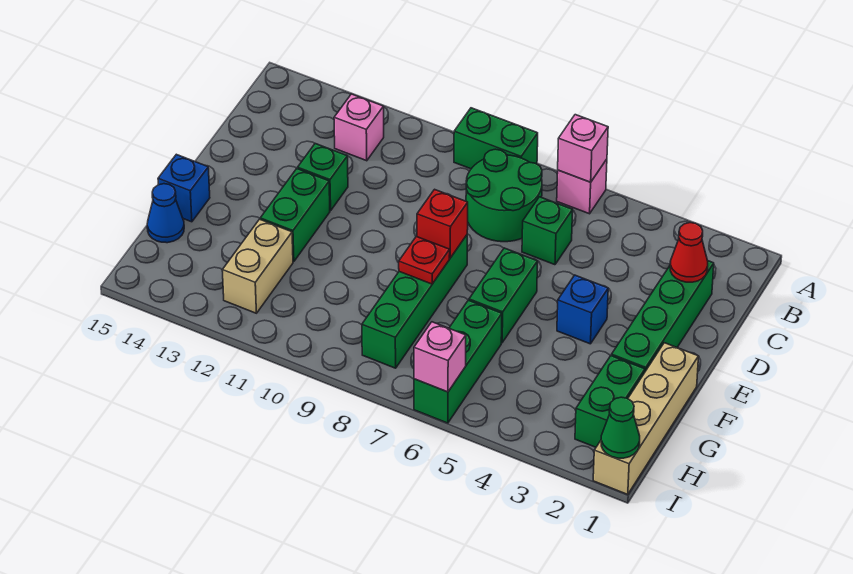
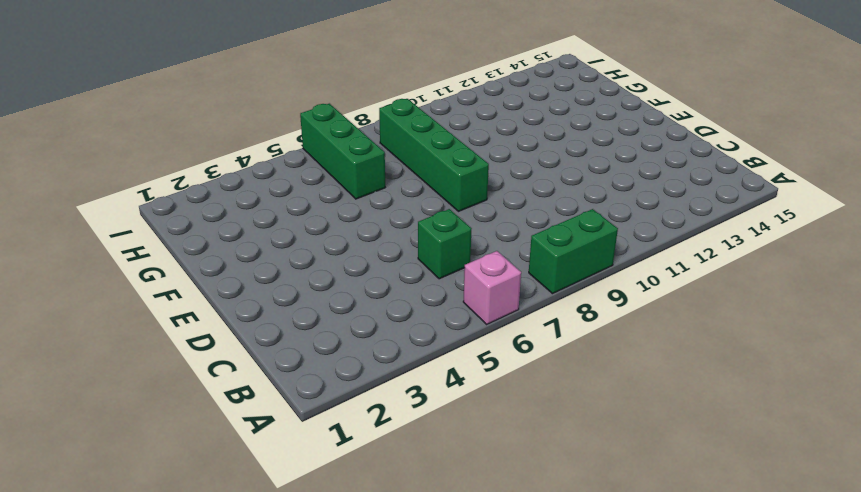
none -> green round brick B7:C8 level 1
none -> pink brick B12 level 1
none -> green brick C2:F2 level 1

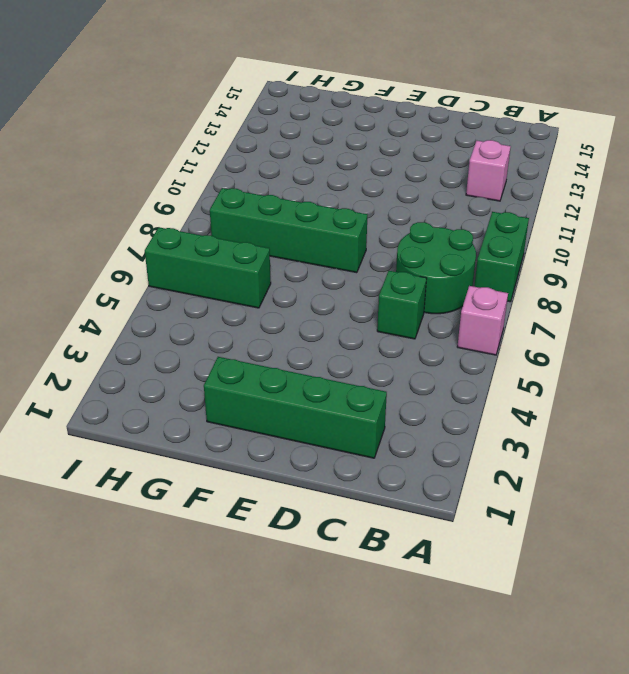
none -> green brick D12 level 1
none -> blue brick E4 level 1
none -> green brick E6:F6 level 1

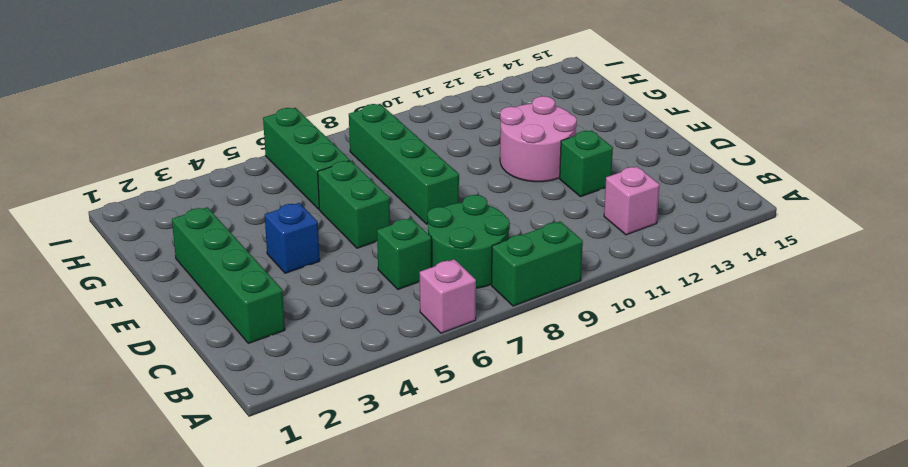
pink round brick E11:F12 level 1 -> green brick E12:F12 level 1
none -> tan brick F1:I1 level 1
none -> blue brick F15 level 1
none -> green brick G2:H2 level 1

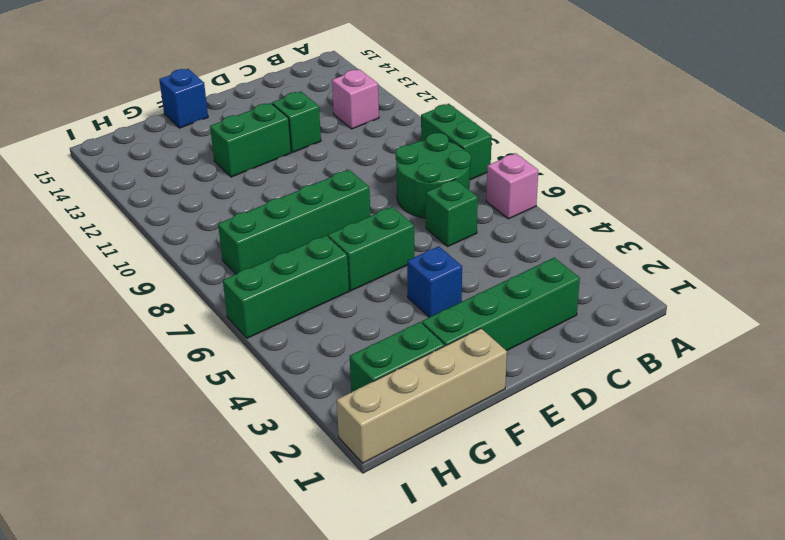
none -> tan brick G12:H12 level 1
none -> blue cone G15 level 1
none -> pink brick A6 level 2

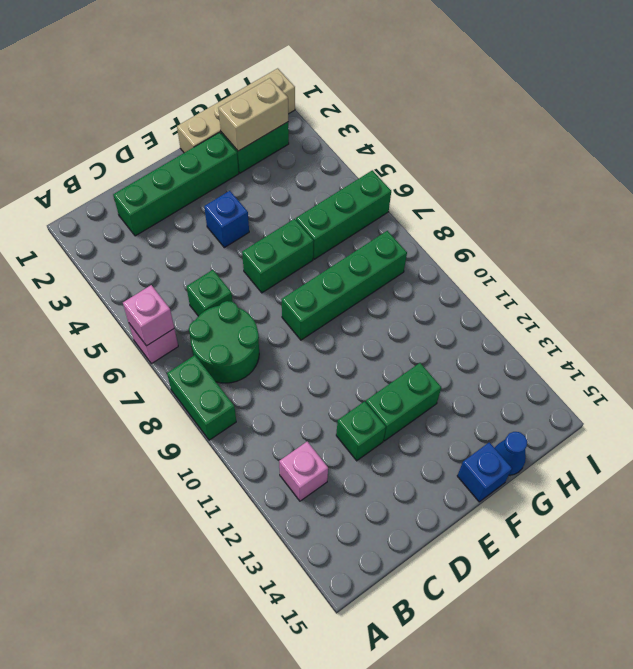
tan brick G2:H2 level 2 -> tan brick G12:H12 level 1
none -> red cone C2 level 2
none -> red brick E8 level 2
none -> red plate F8 level 2

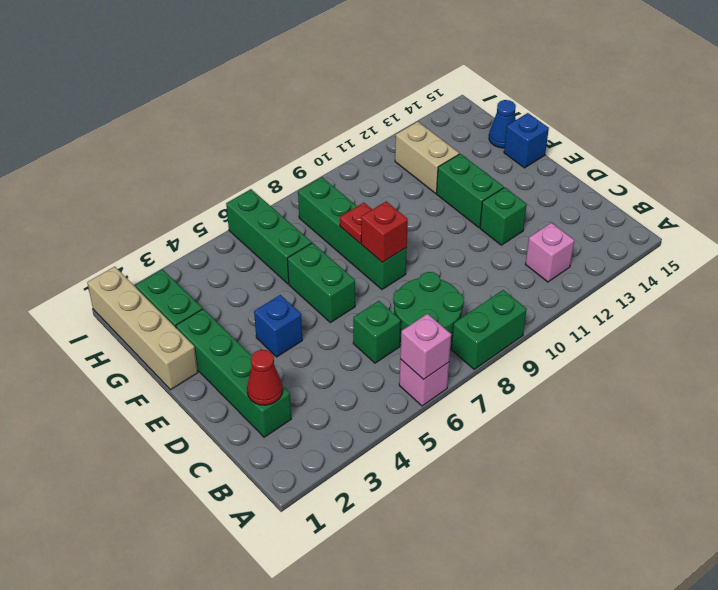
none -> green cone I1 level 2
none -> pink brick I6 level 2

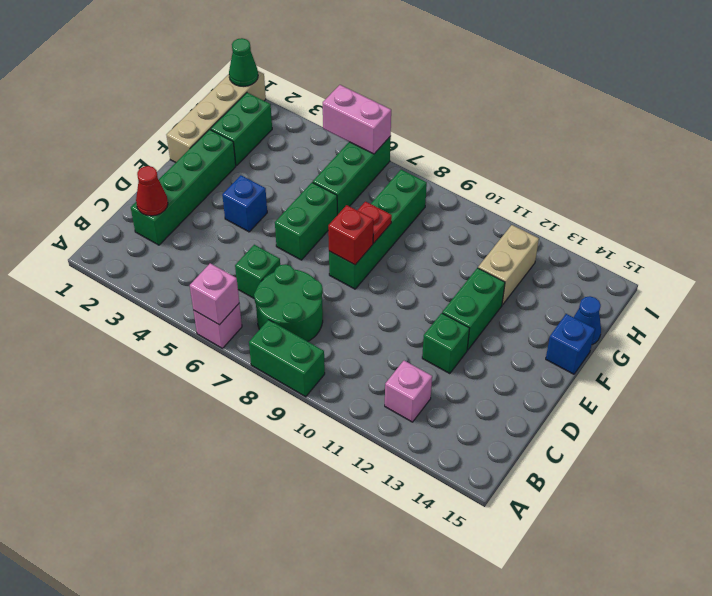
pink brick I5:I6 level 2 -> pink brick I6 level 2

